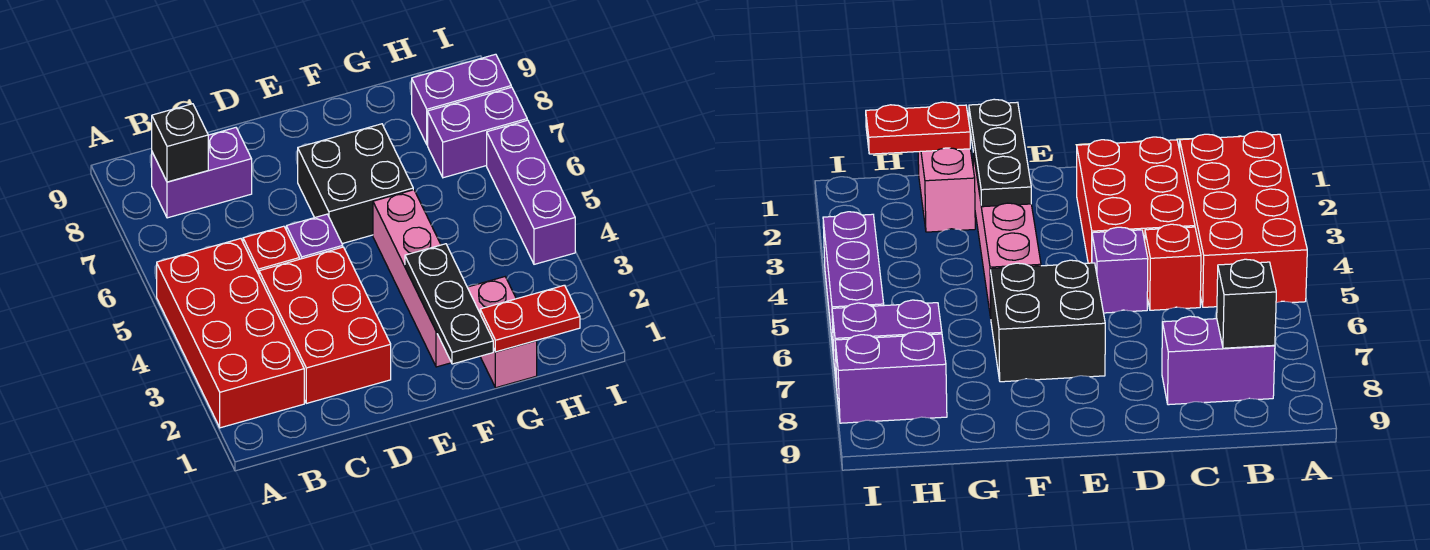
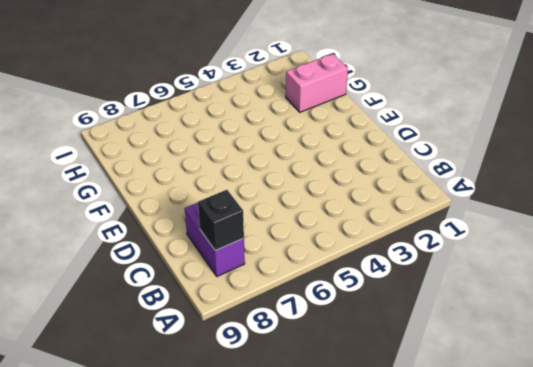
none -> red brick A2:B5 level 1
none -> red brick C2:D4 level 1
none -> red brick C5 level 1

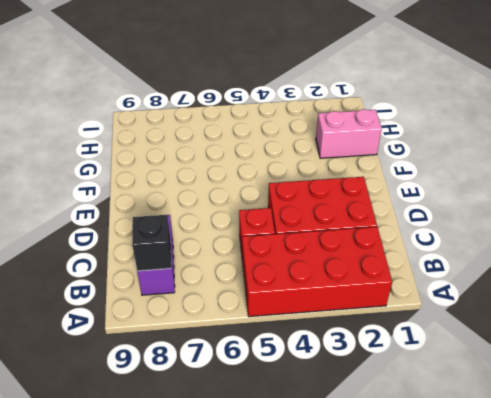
none -> purple brick D5 level 1
none -> black brick E6:F7 level 1
none -> pink brick F2:F5 level 1

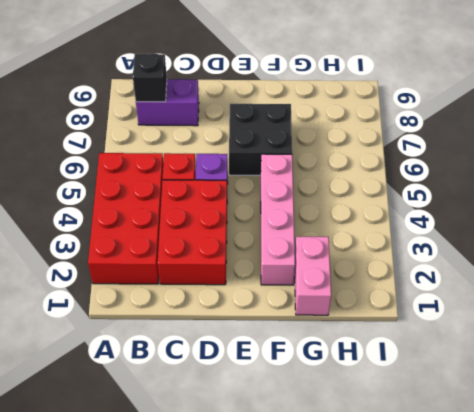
none -> purple brick H7:I7 level 1
none -> purple brick H8:I8 level 1
none -> purple brick I4:I6 level 1

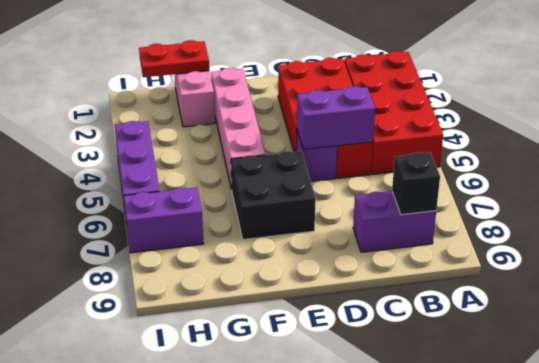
purple brick C5:D5 level 2 -> purple brick H8:I8 level 1
none -> black plate F1:F3 level 2

